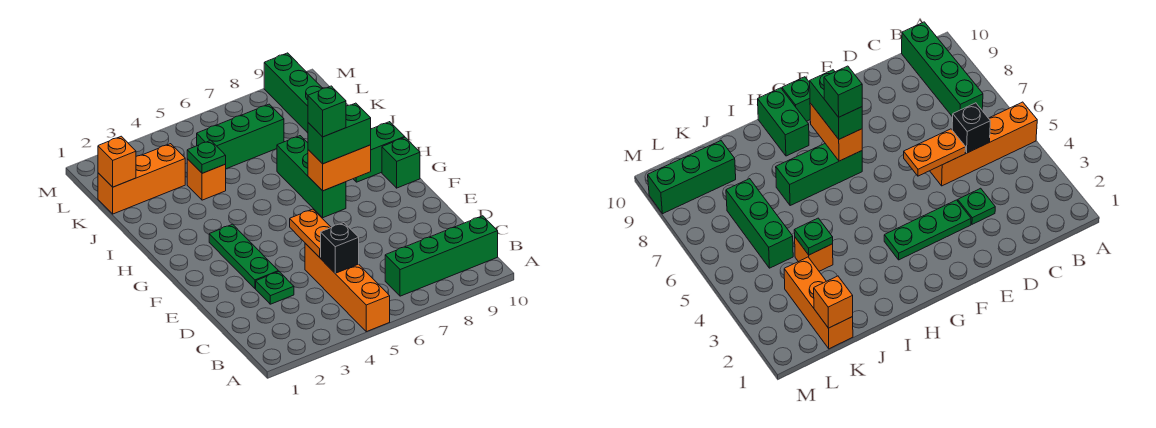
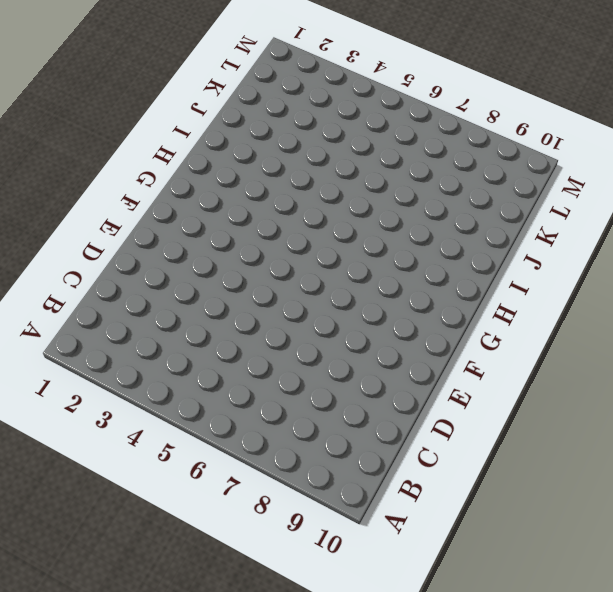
none -> orange brick A5:D5 level 1
none -> green brick B7:B10 level 1
none -> green plate D3 level 1

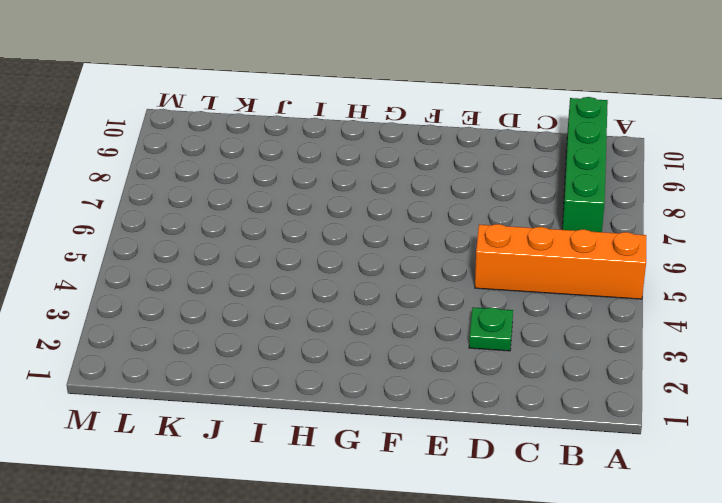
none -> green plate E3:G3 level 1
none -> green brick G7:I7 level 1
none -> green brick G10 level 1

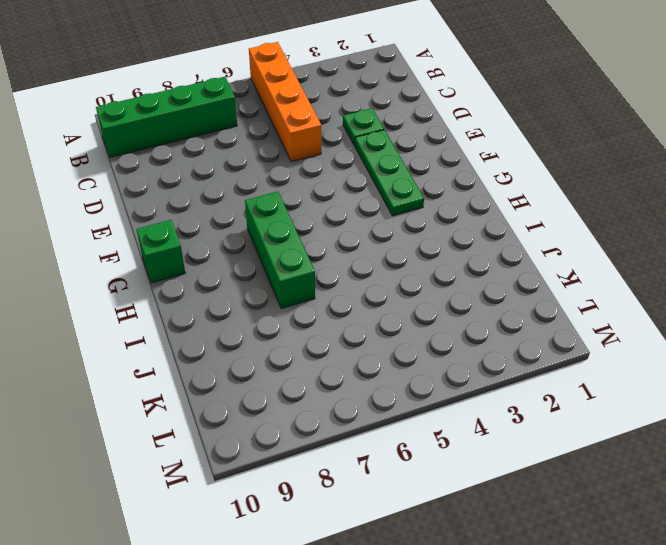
none -> green brick H9:H10 level 1
none -> orange brick J4 level 1
none -> orange brick K1:K3 level 1

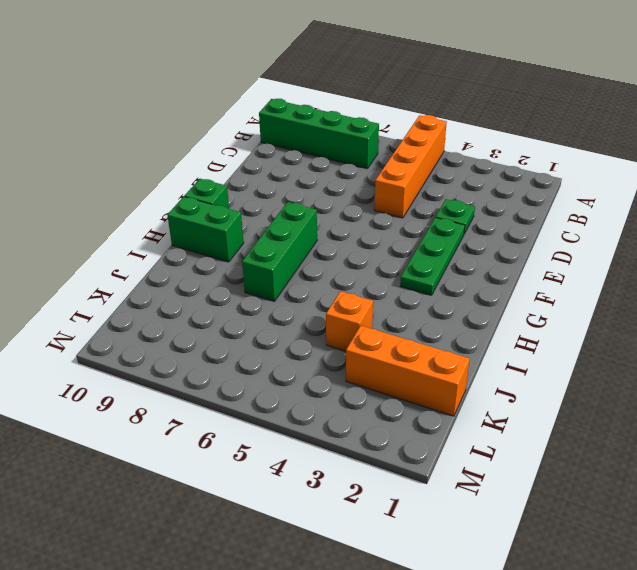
none -> green brick K5:K7 level 1
none -> green brick K9:M9 level 1
none -> black brick C5 level 2

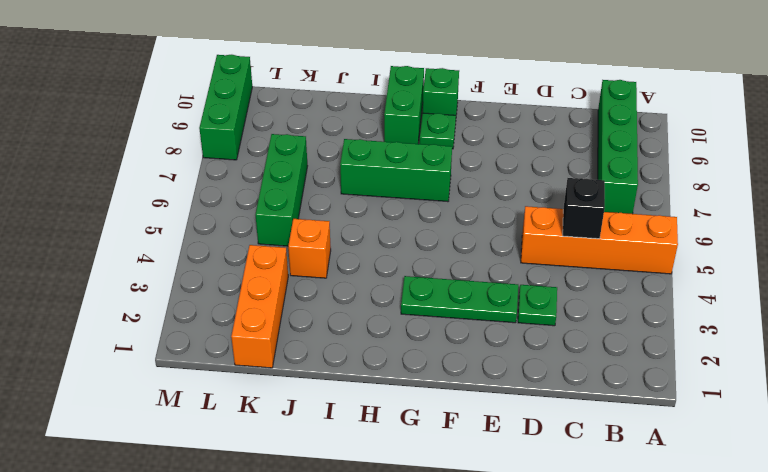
green plate G9 level 1 -> green plate J4 level 2
green brick M8:M10 level 1 -> green brick K9:M9 level 1
none -> orange plate D5:E5 level 2
none -> orange brick G7:G8 level 2
none -> orange brick K1 level 2

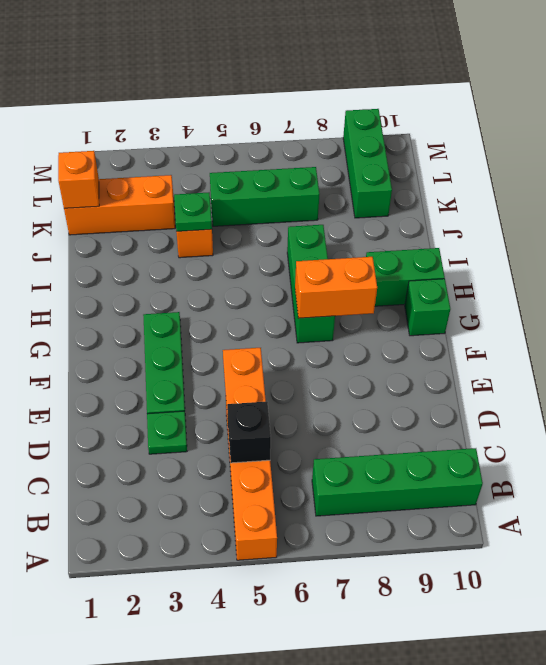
none -> green brick G7:G8 level 3
none -> green brick G7 level 4

